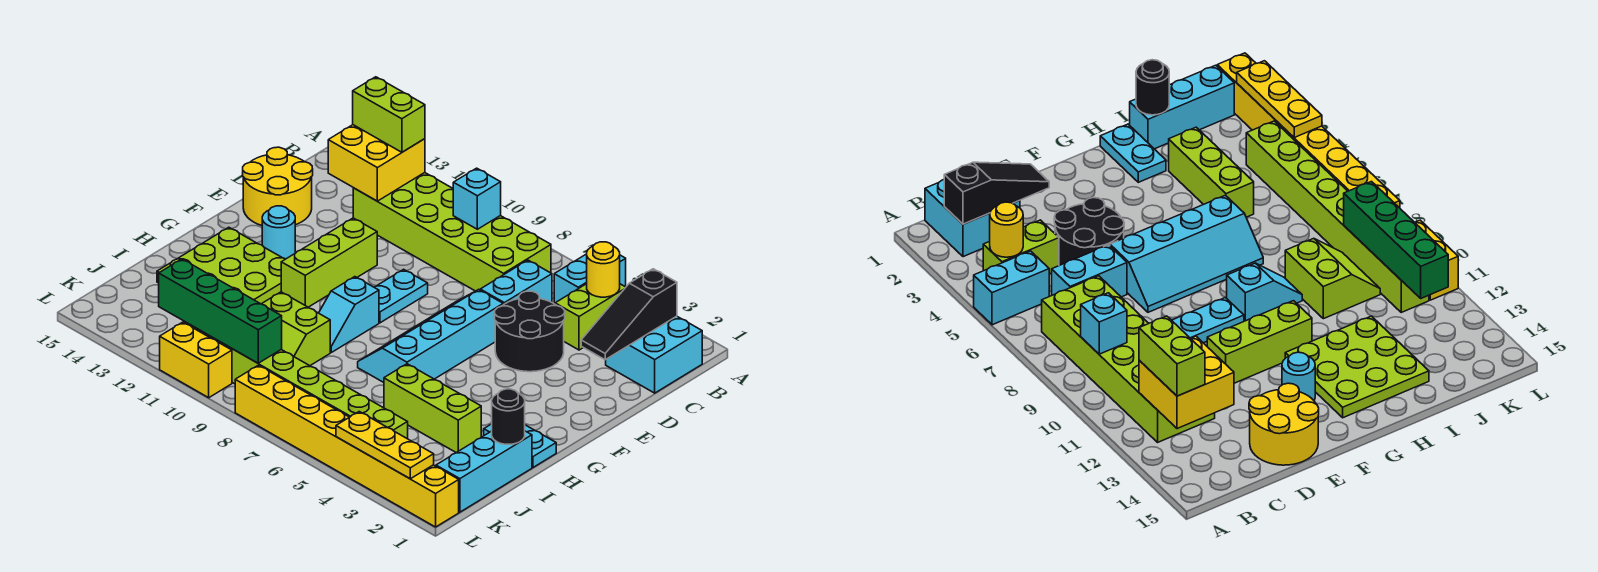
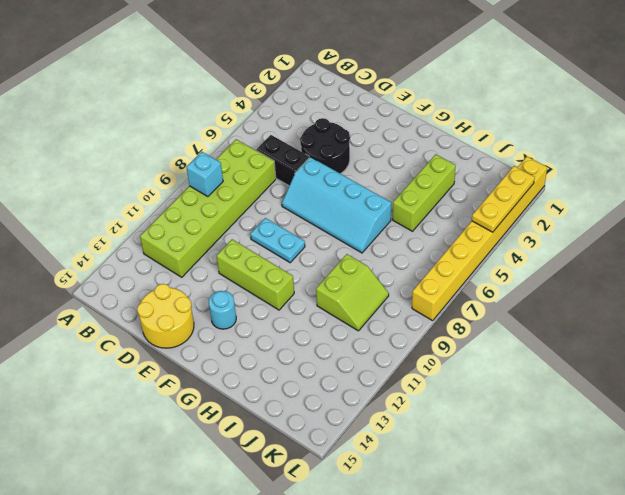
black brick C6:D6 level 1 -> cyan brick C6:D6 level 1
none -> cyan brick A5:B5 level 1
none -> cyan brick B1:C2 level 1
none -> lime brick B4:C4 level 1

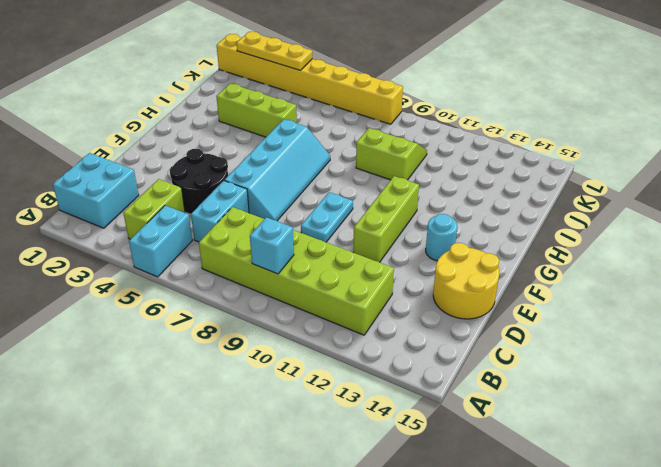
none -> cyan slope G9:H9 level 1 top G
none -> lime plate G12:I14 level 1
none -> cyan plate H1:H2 level 1

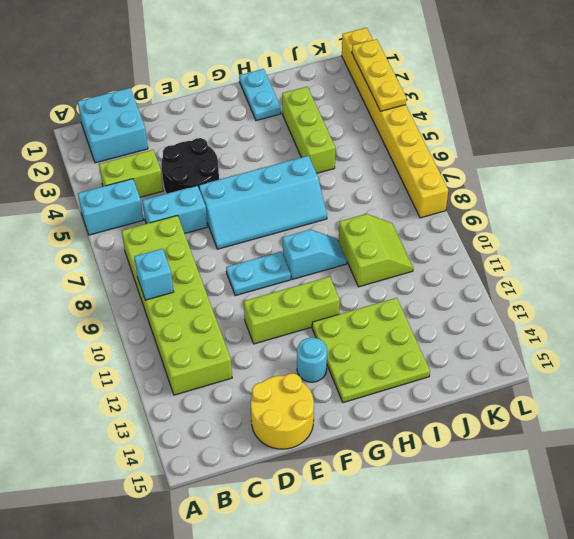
none -> cyan brick I1:K1 level 1
none -> lime brick K4:K11 level 1
none -> yellow brick L10:L11 level 1

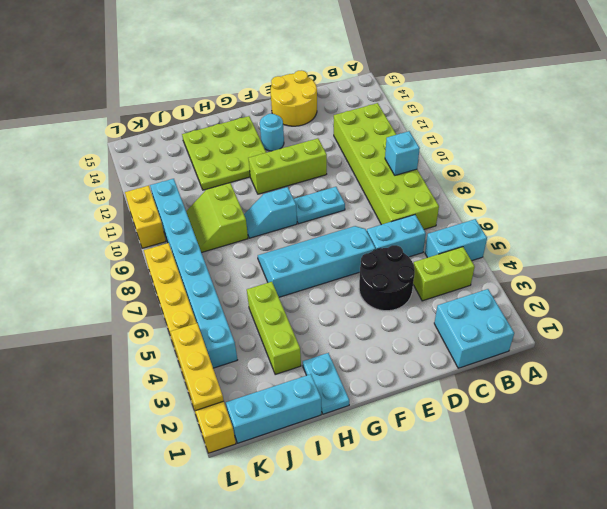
cyan brick K4:K11 level 1 -> lime brick K4:K11 level 1
none -> black slope B2:D2 level 2 top B
none -> yellow round brick B4 level 2
none -> yellow brick B12:C13 level 2

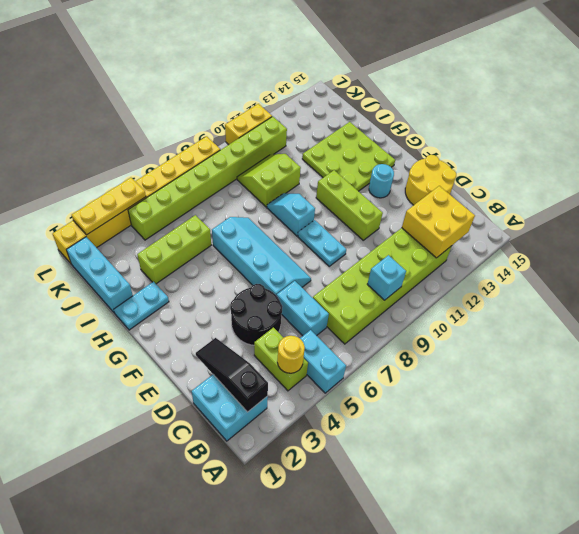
none -> black round brick I1 level 2
none -> green brick K9:K12 level 2
none -> lime brick B12:B13 level 3

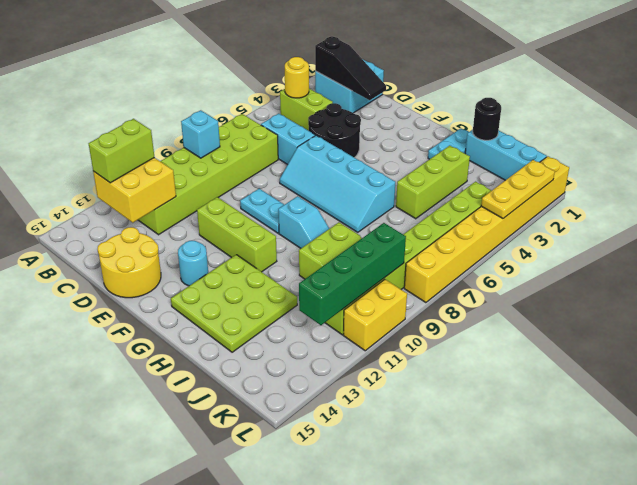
none -> cyan brick A5:B5 level 1

